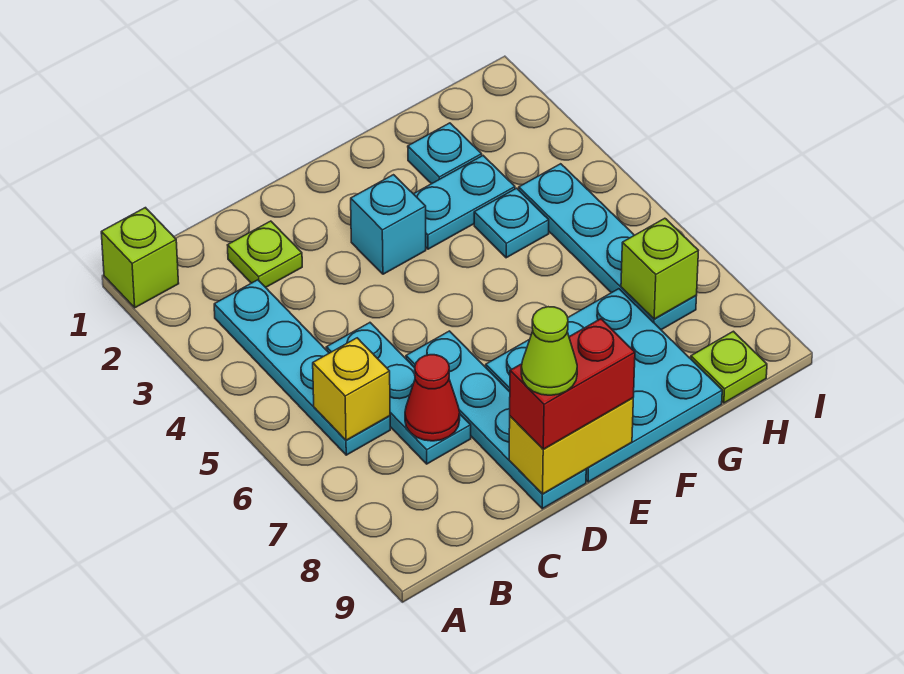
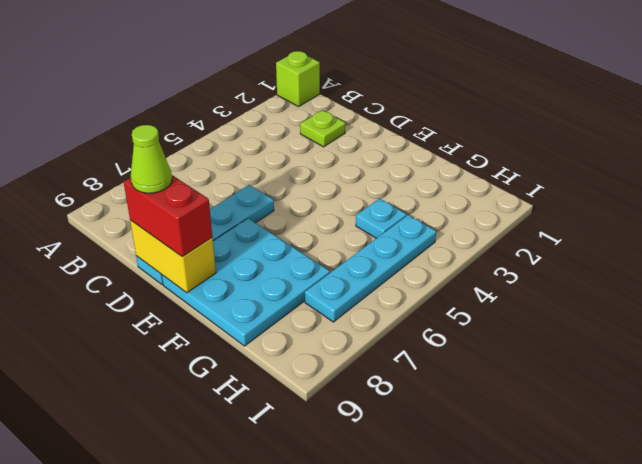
none -> cyan plate B3:B6 level 1
none -> cyan plate C5:C7 level 1
none -> cyan brick E3 level 1

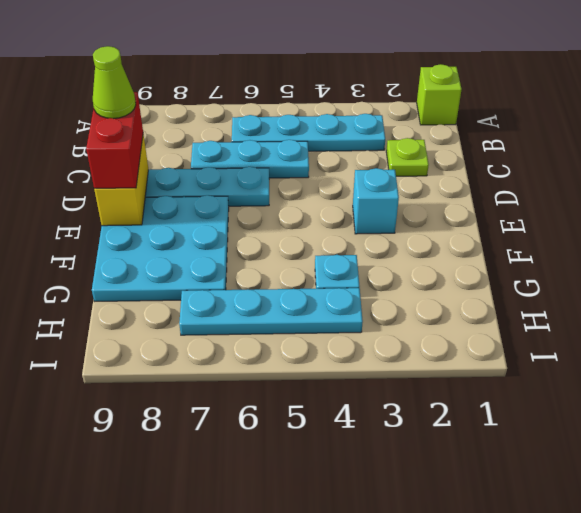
none -> cyan plate F3:G3 level 1
none -> cyan plate G2 level 1
none -> lime plate H9 level 1

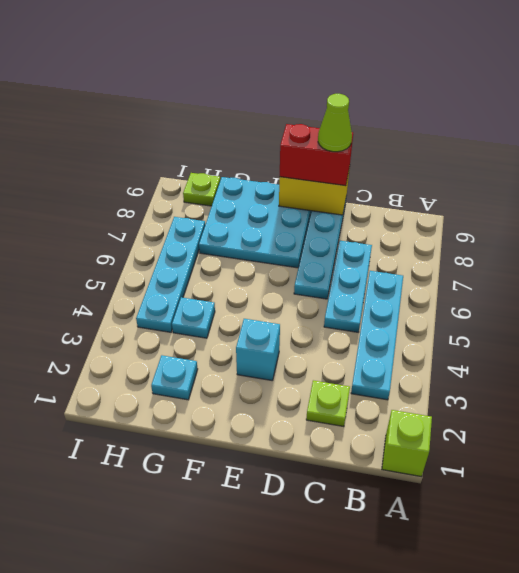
none -> cyan plate F3:G3 level 1
none -> yellow brick B6 level 2
none -> red cone C7 level 2

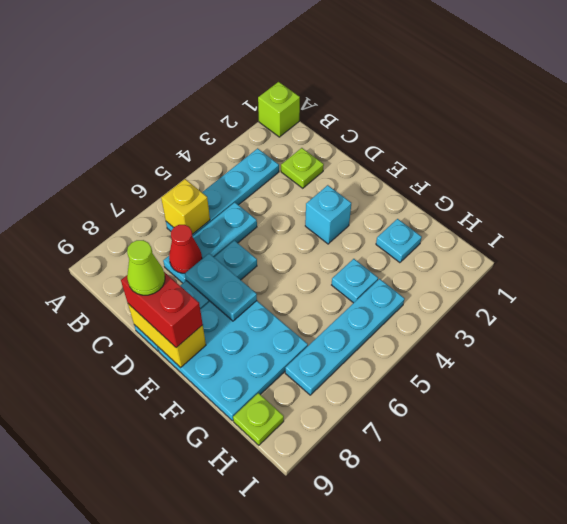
cyan plate D7:E7 level 2 -> cyan plate F3:G3 level 1
none -> lime brick H7 level 2

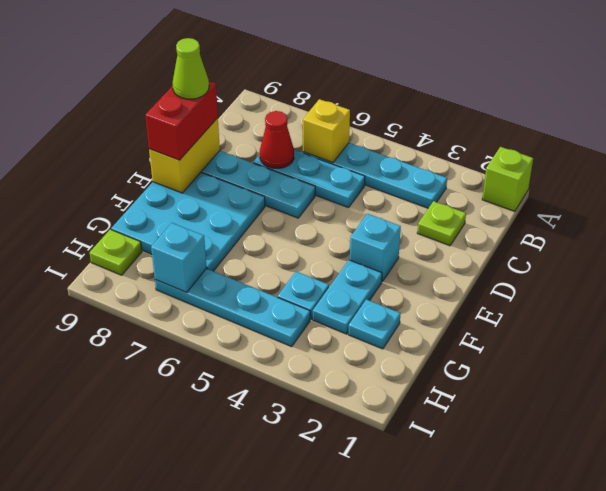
cyan brick H7 level 2 -> lime brick H7 level 2

